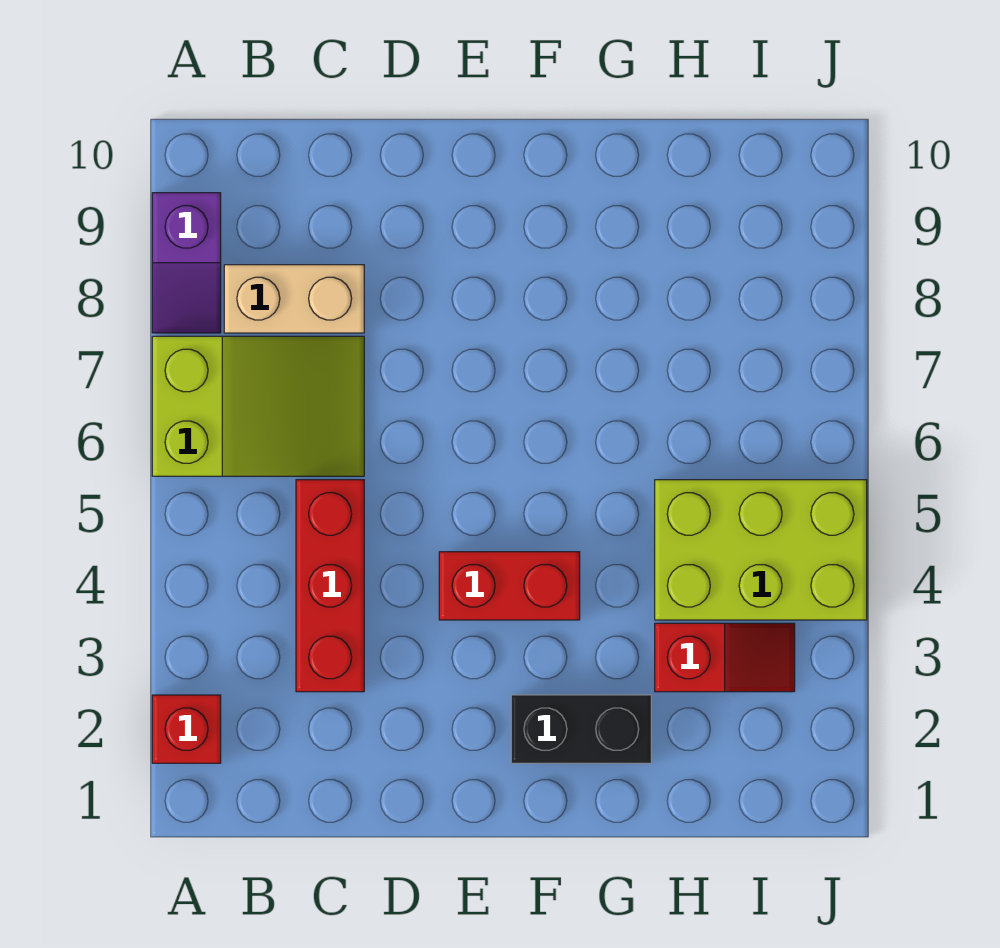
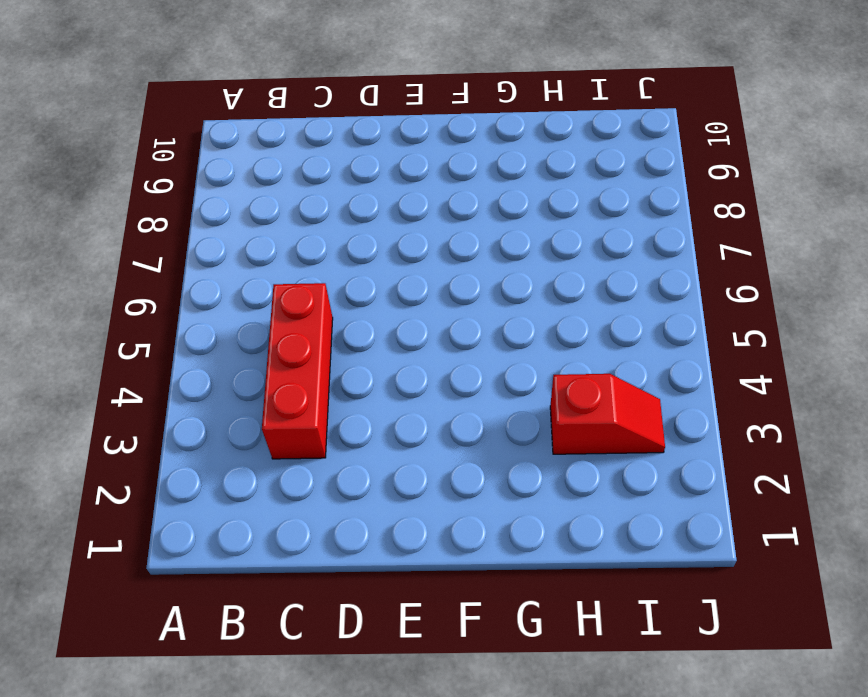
none -> red brick A2 level 1
none -> lime slope A6:C7 level 1 top A

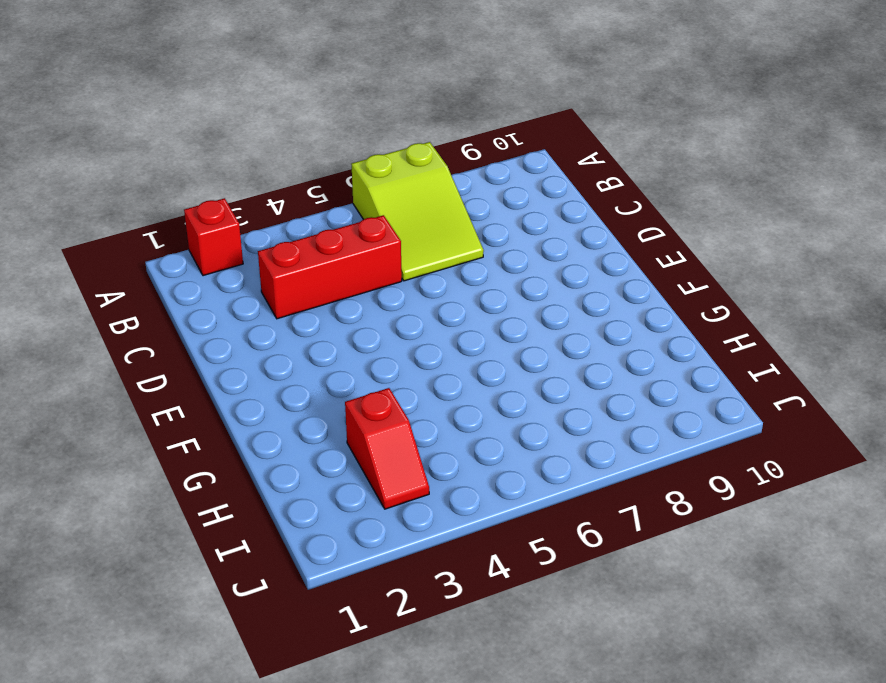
none -> purple slope A8:A9 level 1 top 9
none -> tan brick B8:C8 level 1

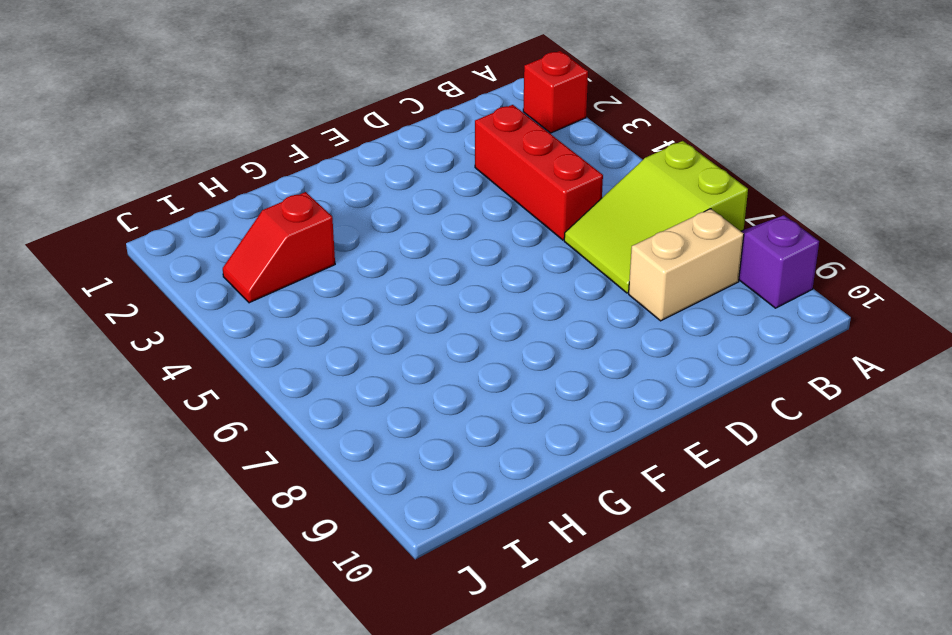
none -> red brick E4:F4 level 1
none -> black brick F2:G2 level 1

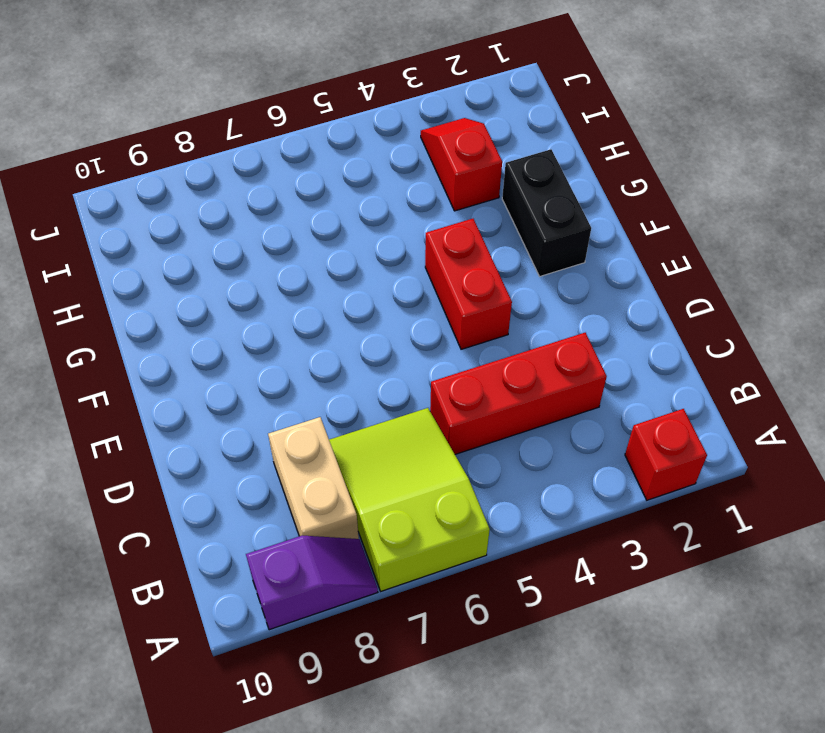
none -> lime brick H4:J5 level 1

